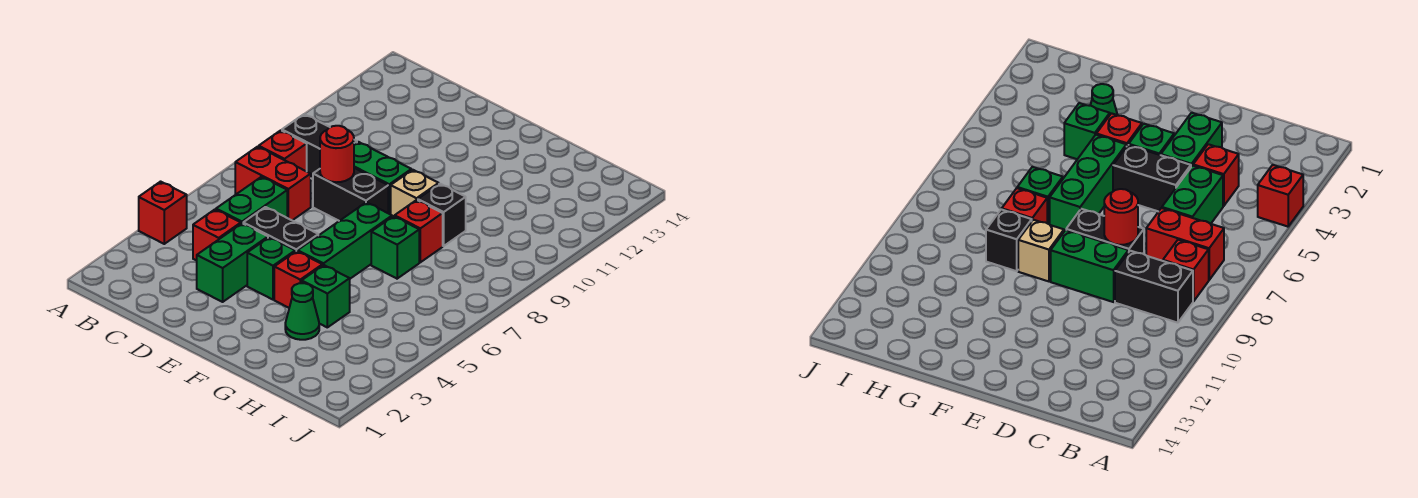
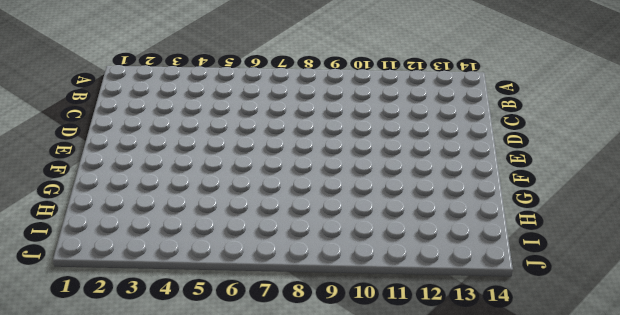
none -> red brick A4 level 1
none -> red brick B7:C7 level 1
none -> red brick B8 level 1

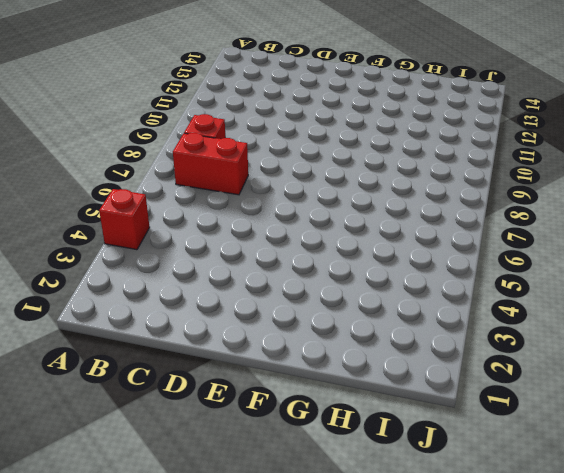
none -> black brick B9:C9 level 1
none -> red brick C4 level 1
none -> green brick C5:C6 level 1

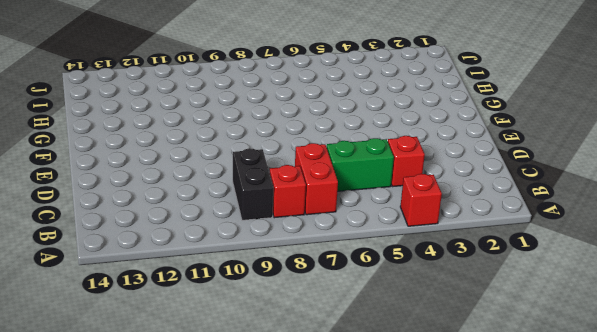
none -> green brick D3:D4 level 1
none -> black brick D5:E5 level 1
none -> black brick D8:E8 level 1

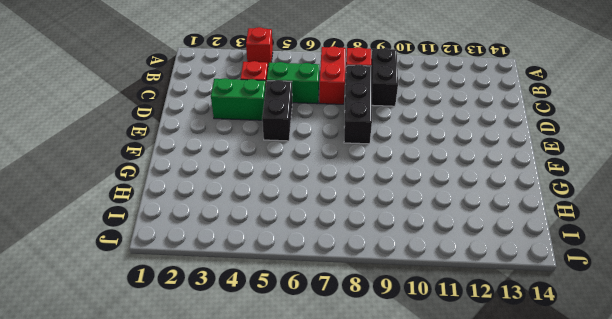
black brick C8:E8 level 1 -> black brick D8:E8 level 1
none -> green brick D9:E9 level 1
none -> green brick E4 level 1
none -> red brick F4 level 1

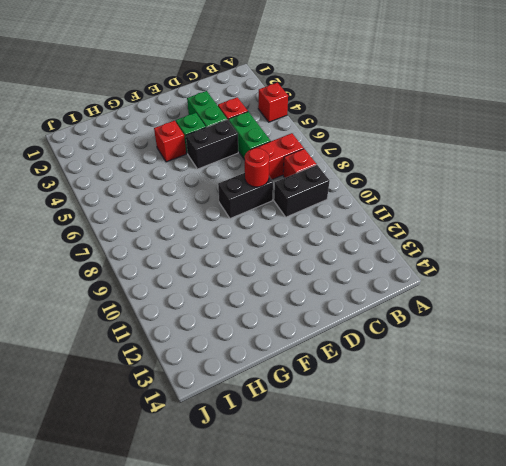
none -> green brick D9:E9 level 1
none -> green brick F5:F7 level 1
none -> tan brick F9 level 1

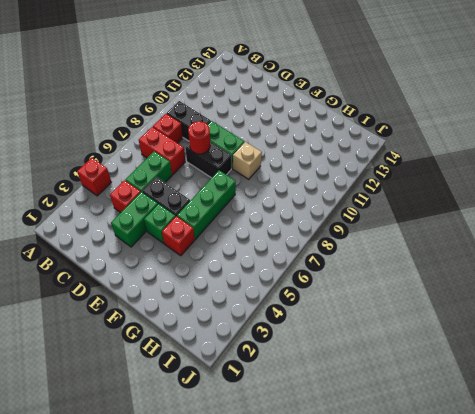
none -> green cone G3 level 1
none -> green brick G4 level 1
none -> green brick G7 level 1

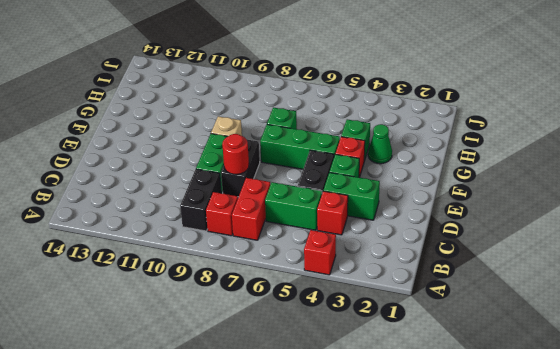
none -> red brick G8 level 1
none -> black brick G9 level 1

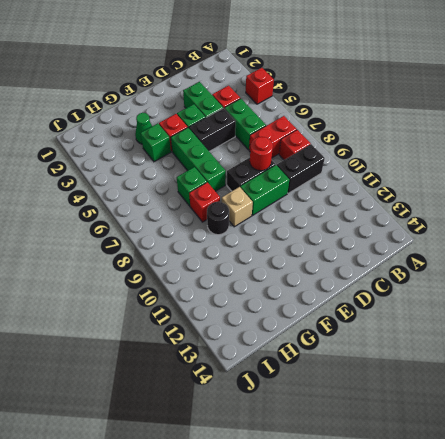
black round brick G9 level 1 -> black brick G9 level 1

